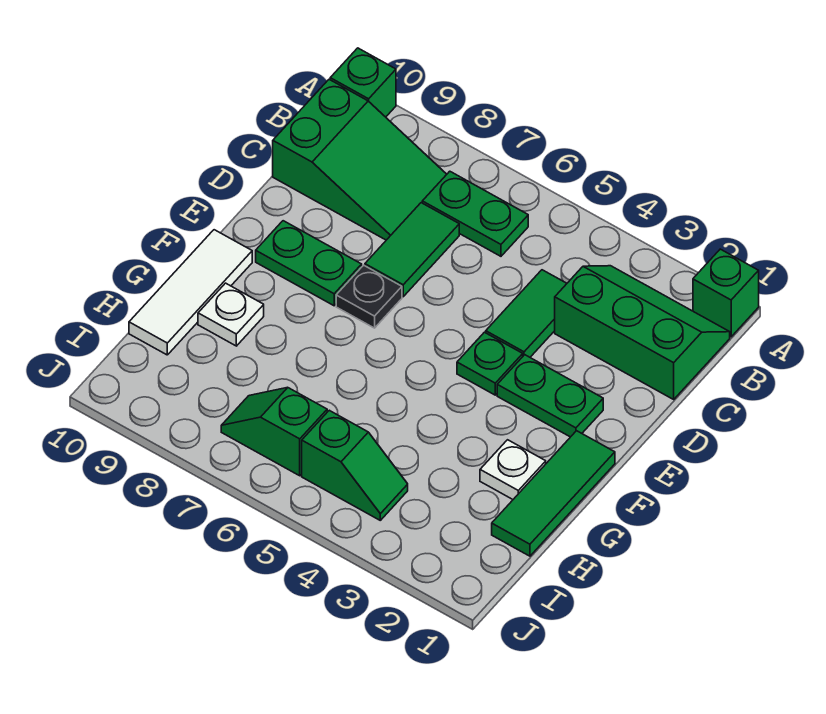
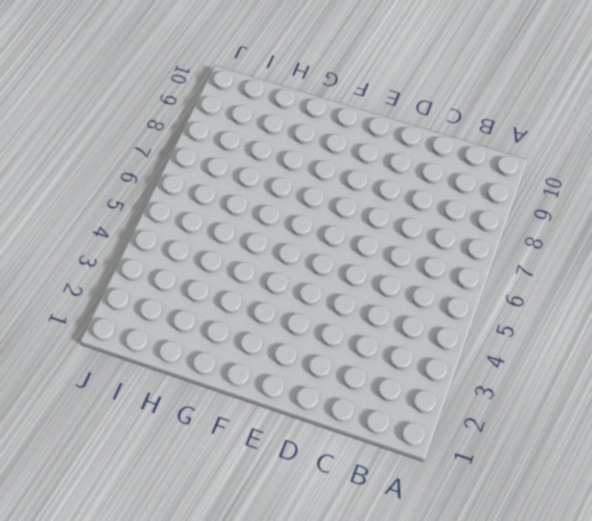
none -> green brick A1 level 1
none -> green brick A10 level 1
none -> green slope B1:C3 level 1 top C

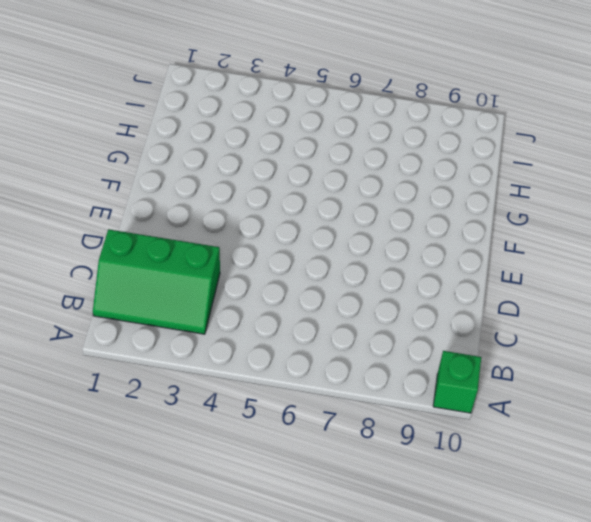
none -> green brick A1 level 1
none -> green plate B6:B7 level 1
none -> green slope B8:C10 level 1 top 10

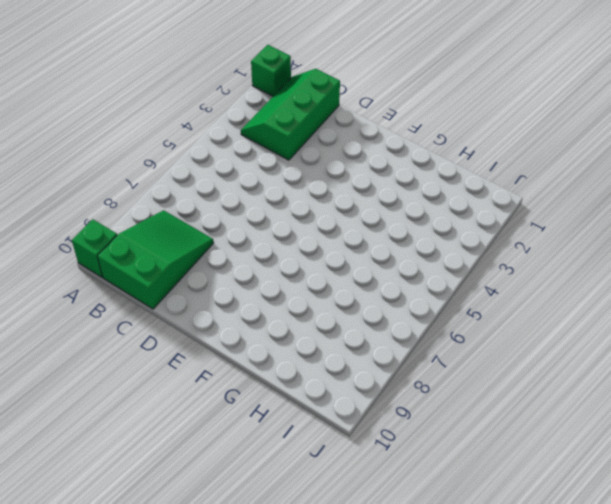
none -> green plate B6:B7 level 1
none -> green tile C4:D4 level 1
none -> green tile C7:D7 level 1

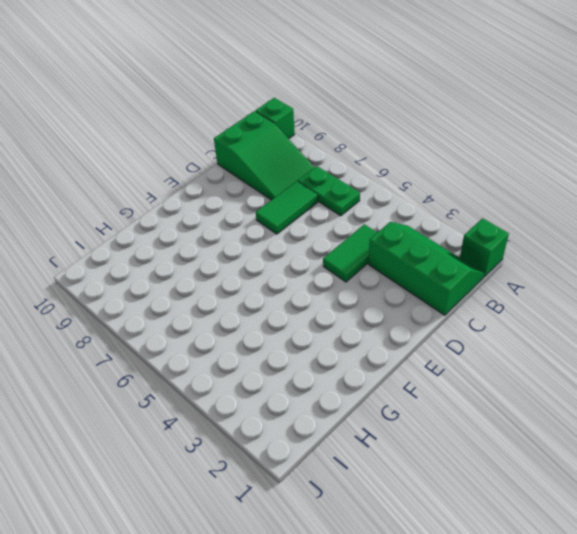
none -> green plate E2:E3 level 1
none -> green plate E4 level 1
none -> black plate E7 level 1

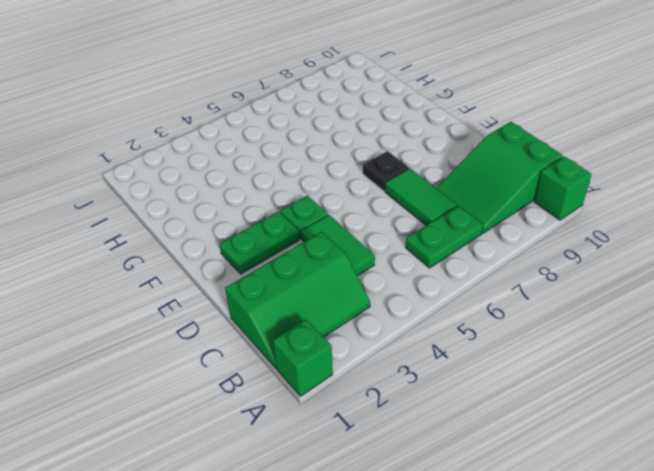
none -> green plate E8:E9 level 1
none -> green tile F1:H1 level 1
none -> white tile F10:H10 level 1

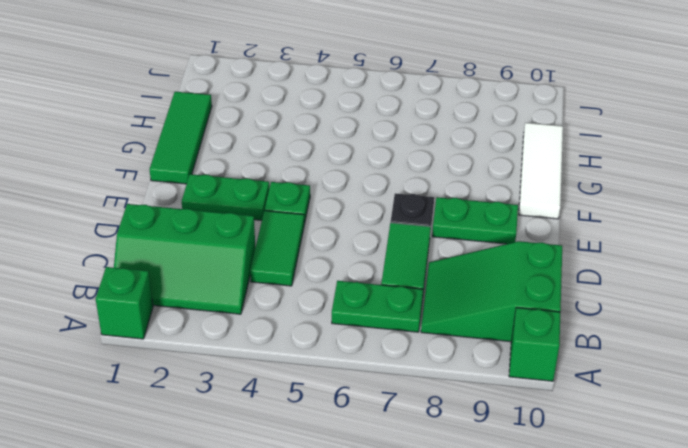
none -> white plate G2 level 1
none -> white plate G9 level 1
none -> green slope I4:I5 level 1 top 5

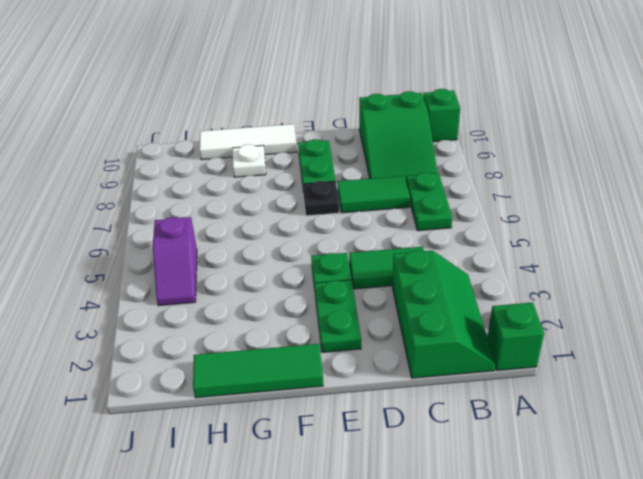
purple slope I4:I5 level 1 top 5 -> green slope I4:I5 level 1 top 5
none -> white plate G2 level 1
none -> green slope I6:I7 level 1 top 6

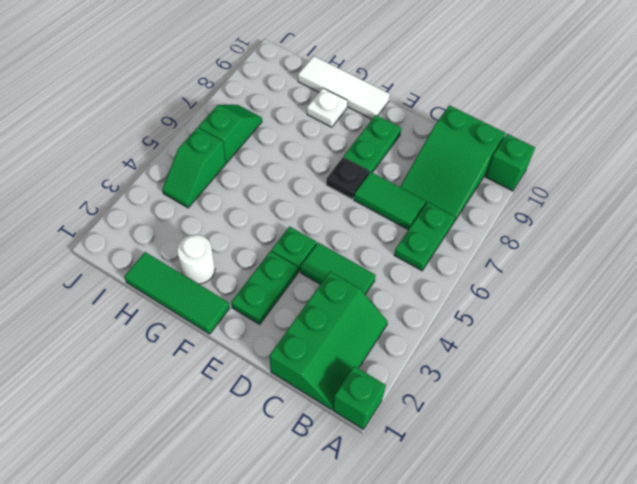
white round brick G2 level 1 -> white plate G2 level 1

